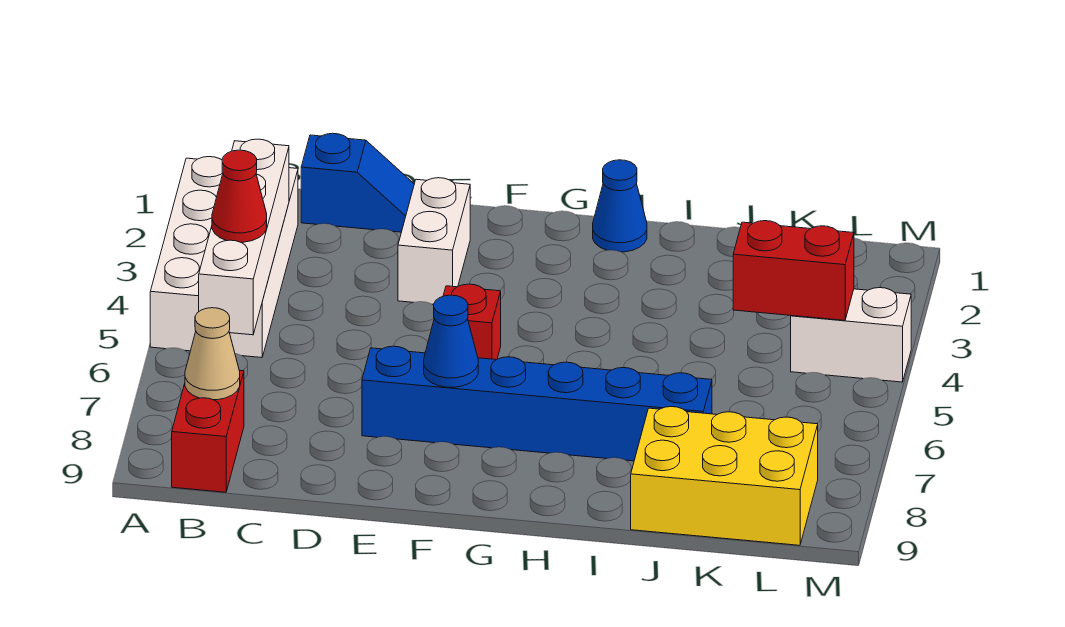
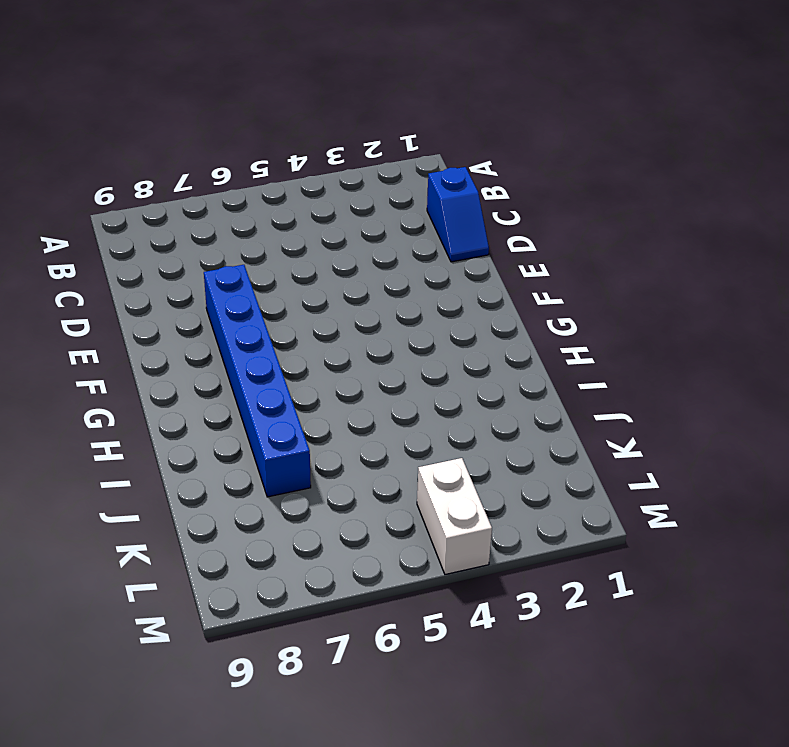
none -> white brick A2:B5 level 1
none -> red brick B8:B9 level 1
none -> white brick E2:E3 level 1

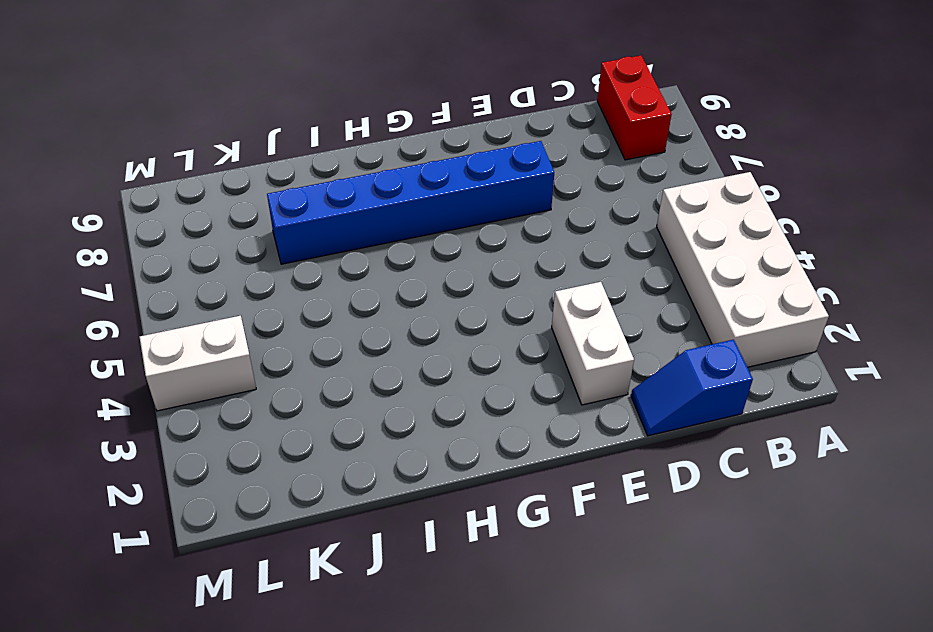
none -> red brick F5 level 1
none -> blue cone H1 level 1
none -> yellow brick J8:L9 level 1

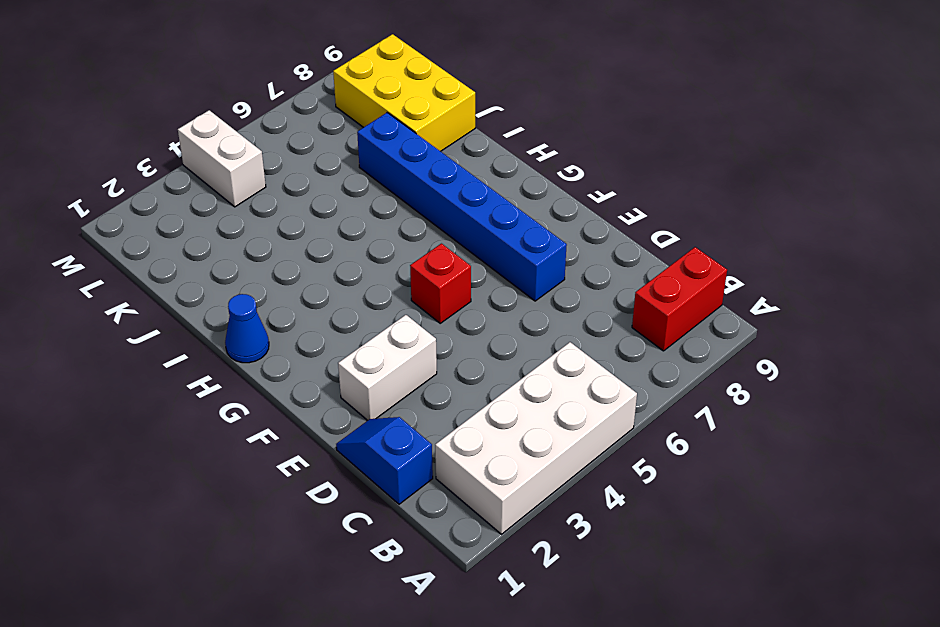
none -> white brick B3:B6 level 2
none -> tan cone B8 level 2
none -> blue cone F7 level 2

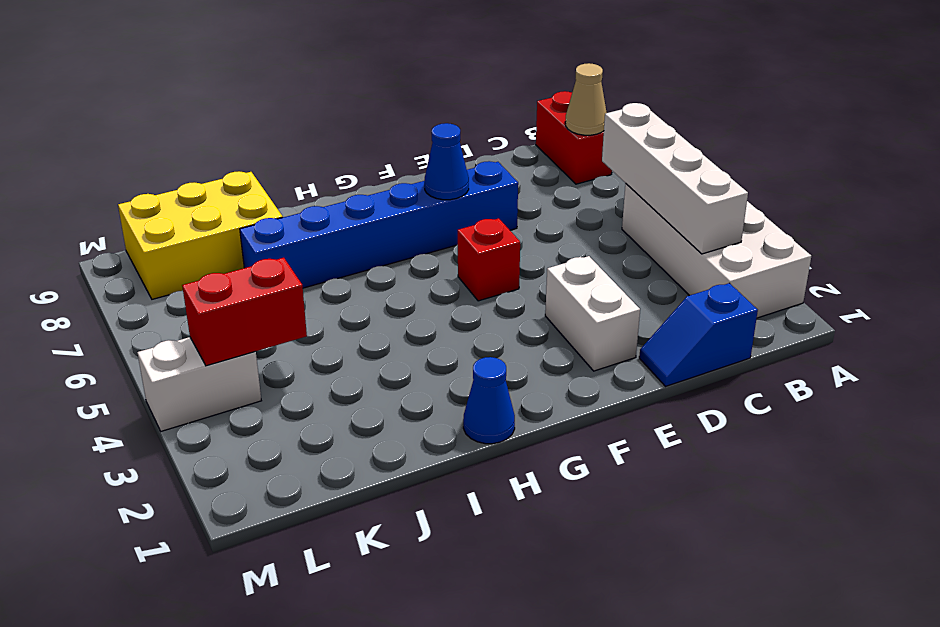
none -> red cone B5 level 3

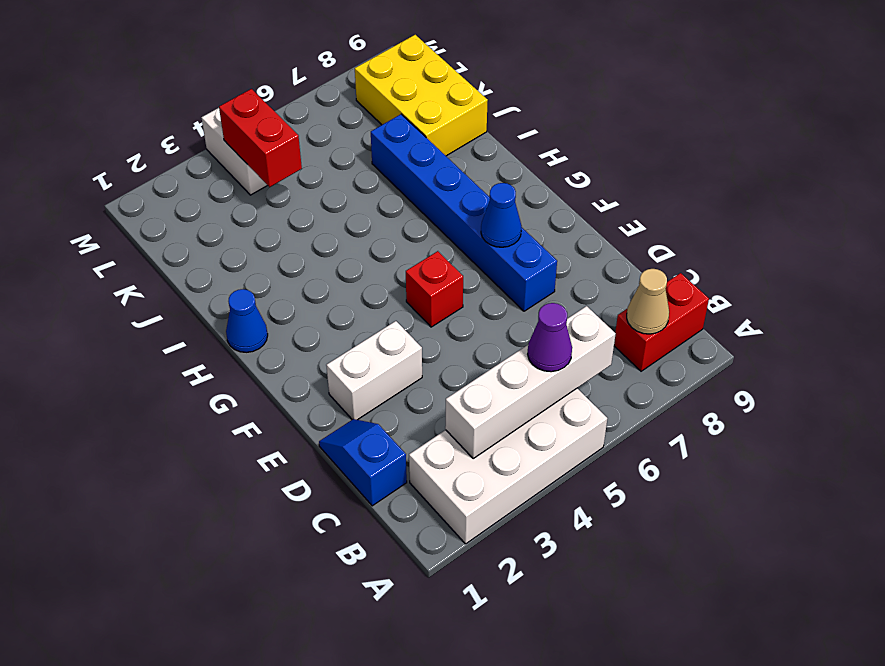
purple cone B5 level 3 -> red cone B5 level 3

